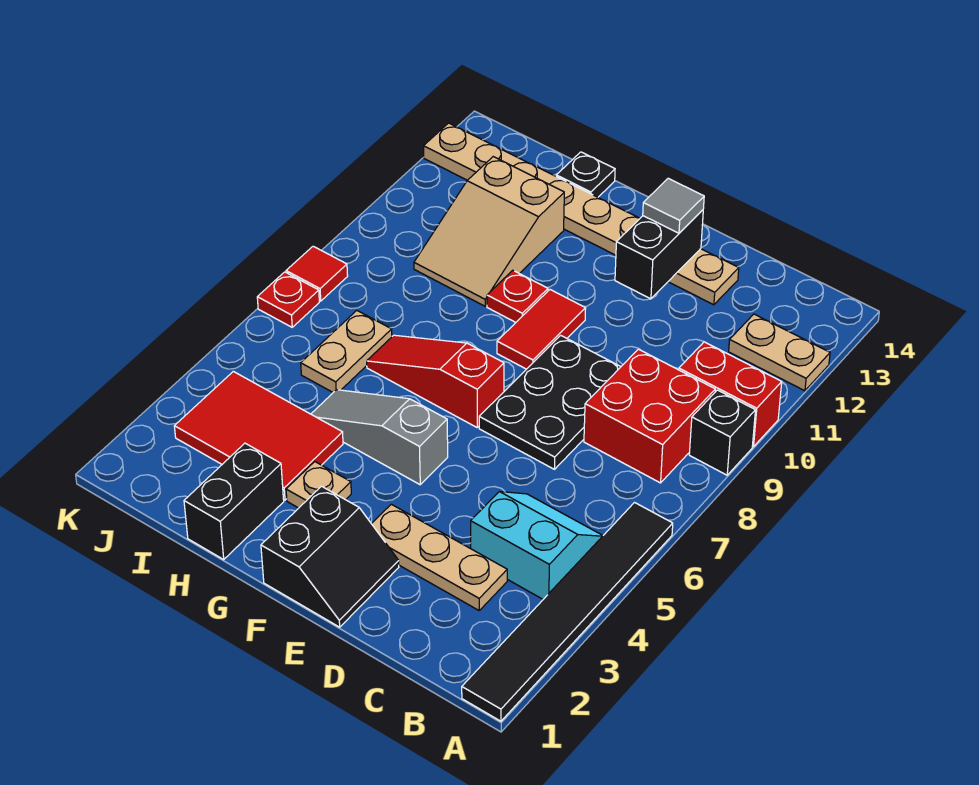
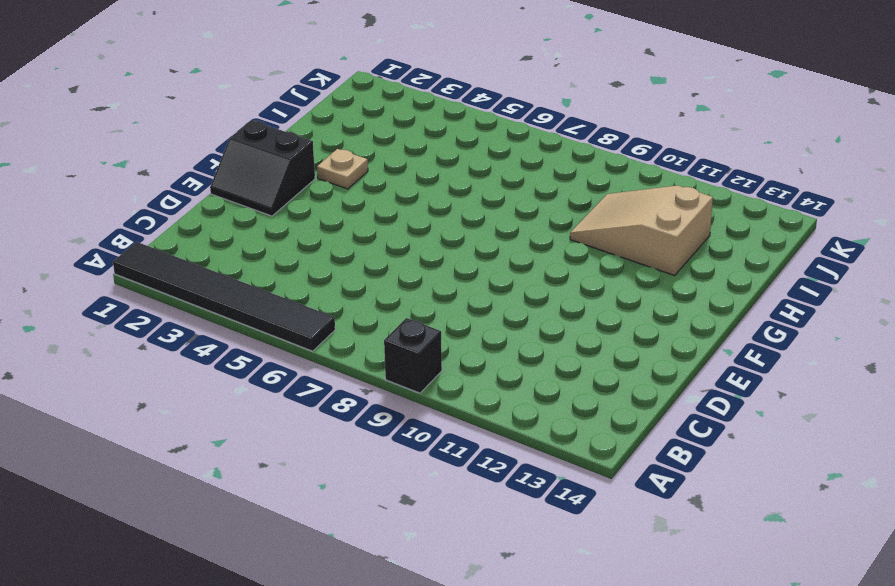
none -> red brick A10:B10 level 1
none -> tan plate A12:B12 level 1
none -> cyan slope B4:C5 level 1 top 4

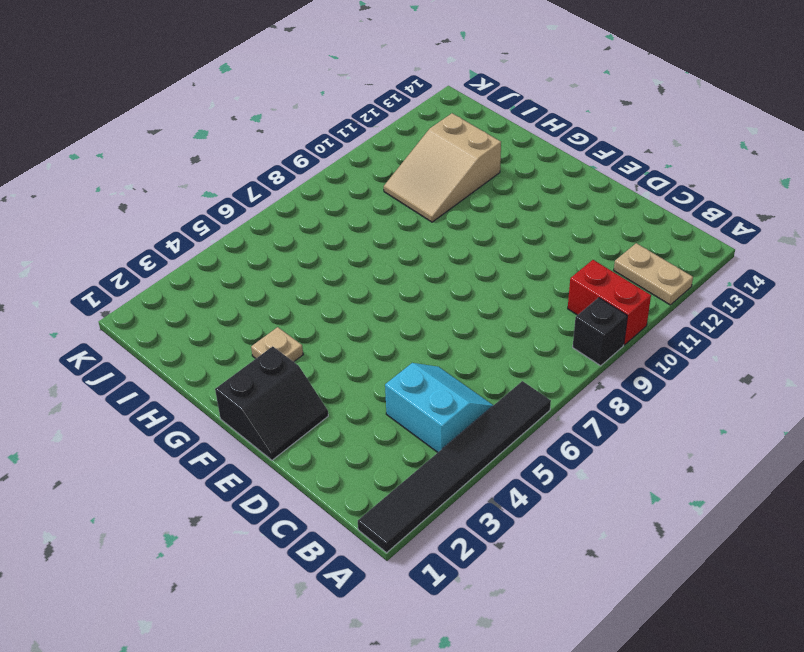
none -> red brick B8:C9 level 1
none -> tan plate C3:E3 level 1
none -> black plate D7:E9 level 1

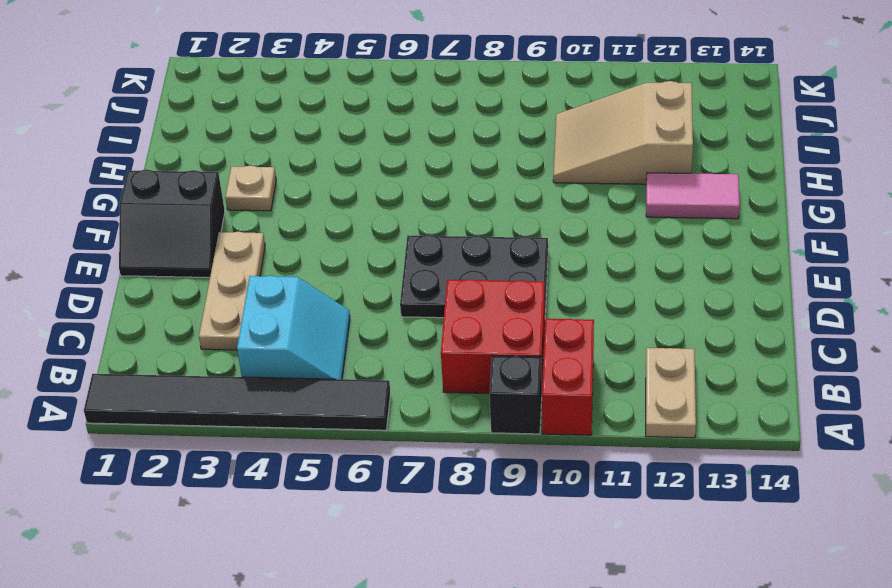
pink tile G12:G13 level 1 -> tan plate D13:K13 level 1
none -> grey slope F5:H5 level 1 top F
none -> red slope F7:H7 level 1 top F
none -> red tile F9:F10 level 1

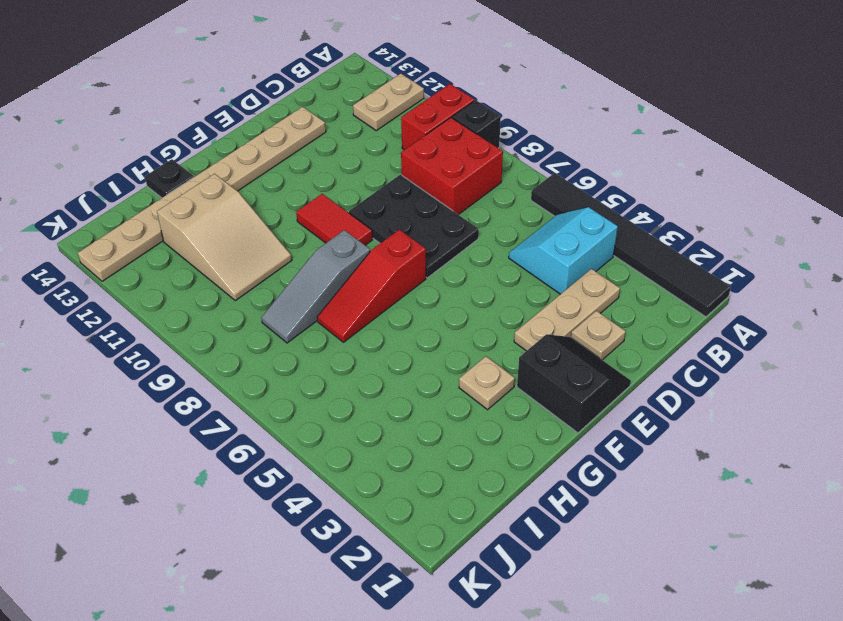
tan plate D2 level 1 -> none
grey slope G8:I8 level 1 top G -> grey slope F5:H5 level 1 top F
none -> red plate G10 level 1
none -> black brick H1:H2 level 1
none -> red tile H3:J4 level 1

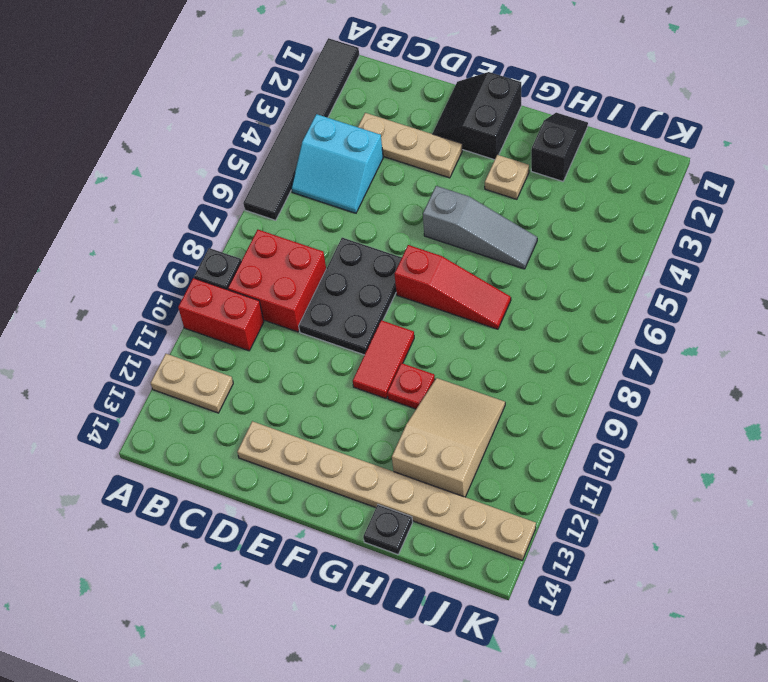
black slope H1:H2 level 1 top 2 -> black brick H1:H2 level 1
none -> red tile H3:J4 level 1
none -> tan plate I6:I7 level 1
none -> red plate K7 level 1

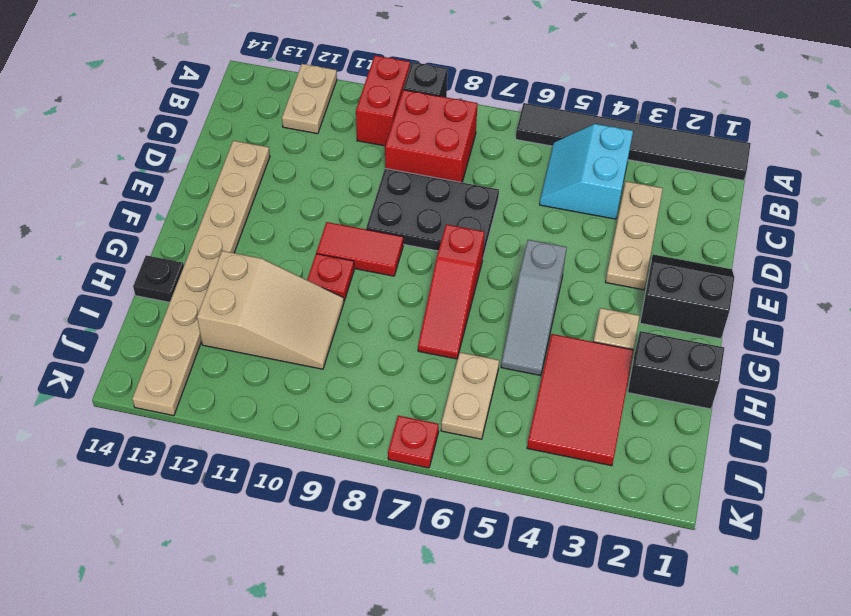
tan plate I6:J6 level 1 -> tan plate I6:I7 level 1
none -> red tile K8 level 1
none -> black brick E12:E13 level 2
none -> grey tile E13 level 3

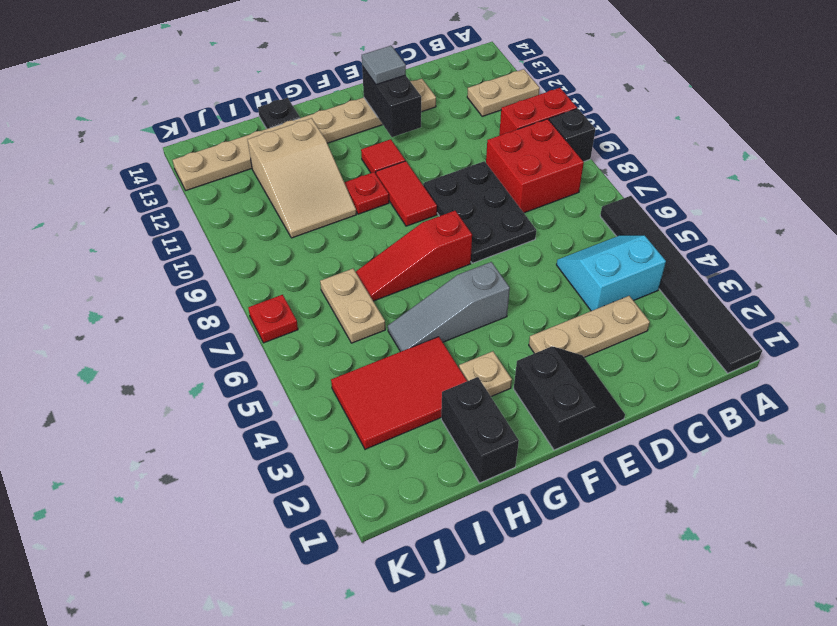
red tile F11 level 1 -> red tile K8 level 1

